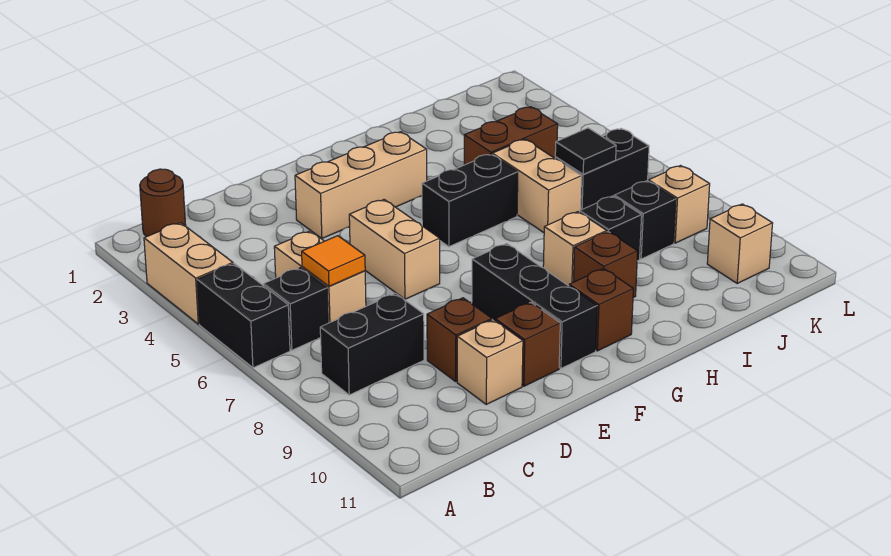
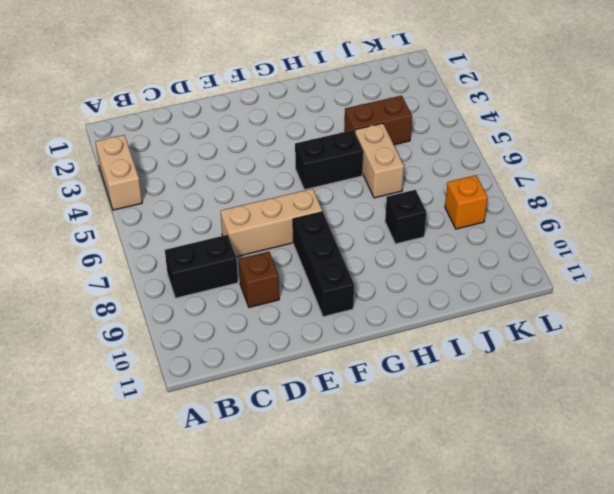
tan brick D7:F7 level 1 -> tan brick E3:G3 level 1
orange brick K8 level 1 -> tan brick K8 level 1
none -> black brick A5:A6 level 1
none -> brown round brick B1 level 1
none -> black brick B6 level 1

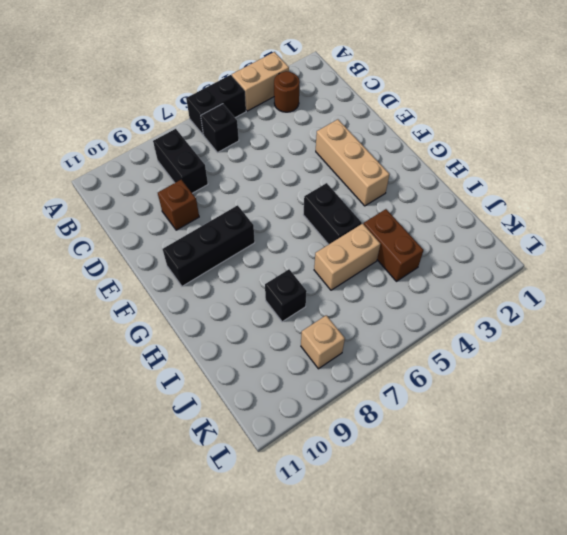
brown round brick B3 level 1 -> brown round brick B1 level 1
none -> tan brick C5:C6 level 1
none -> tan brick D10 level 1
none -> tan brick E5:E6 level 1

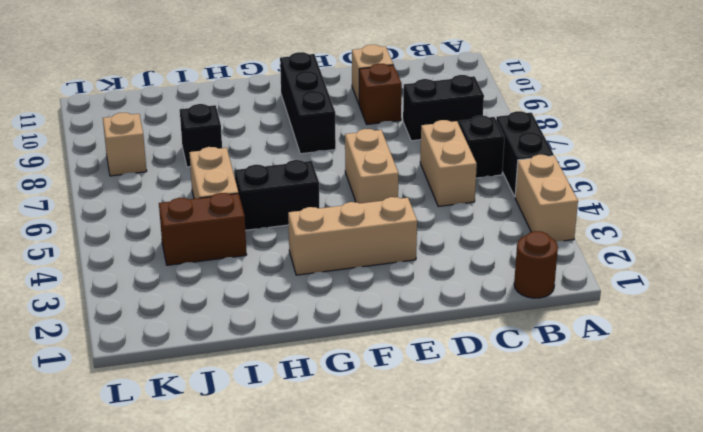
none -> brown brick E10 level 1
none -> brown brick G10 level 1
none -> tan brick H8 level 1

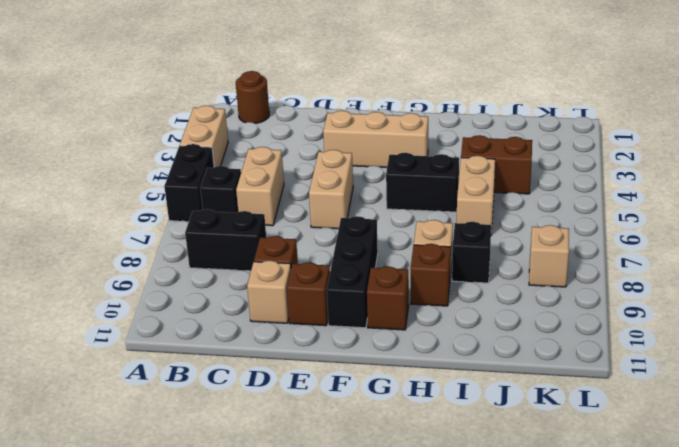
none -> black brick J6:K6 level 1
none -> black brick J8 level 1
none -> tan brick K10 level 1

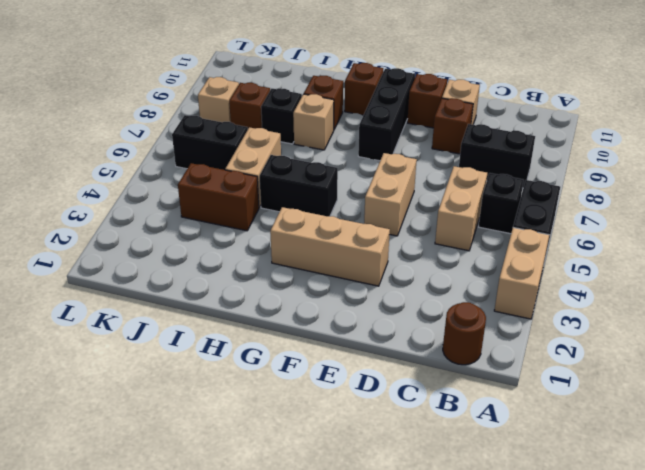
brown brick J8 level 1 -> black brick J8 level 1
none -> tan brick K10 level 1
none -> orange tile C6 level 2
none -> black tile J6 level 2

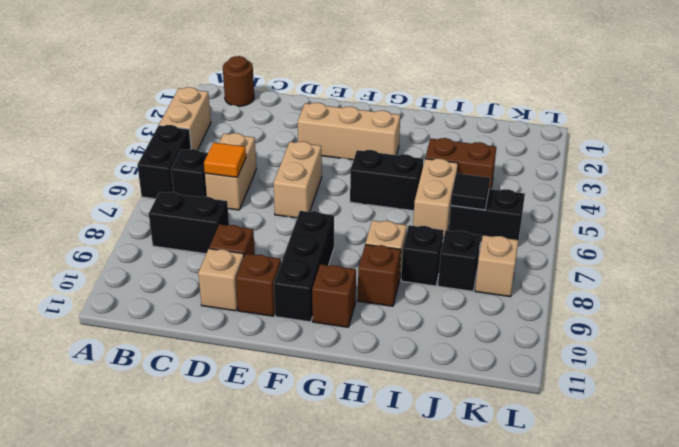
none -> tan brick K10 level 1

